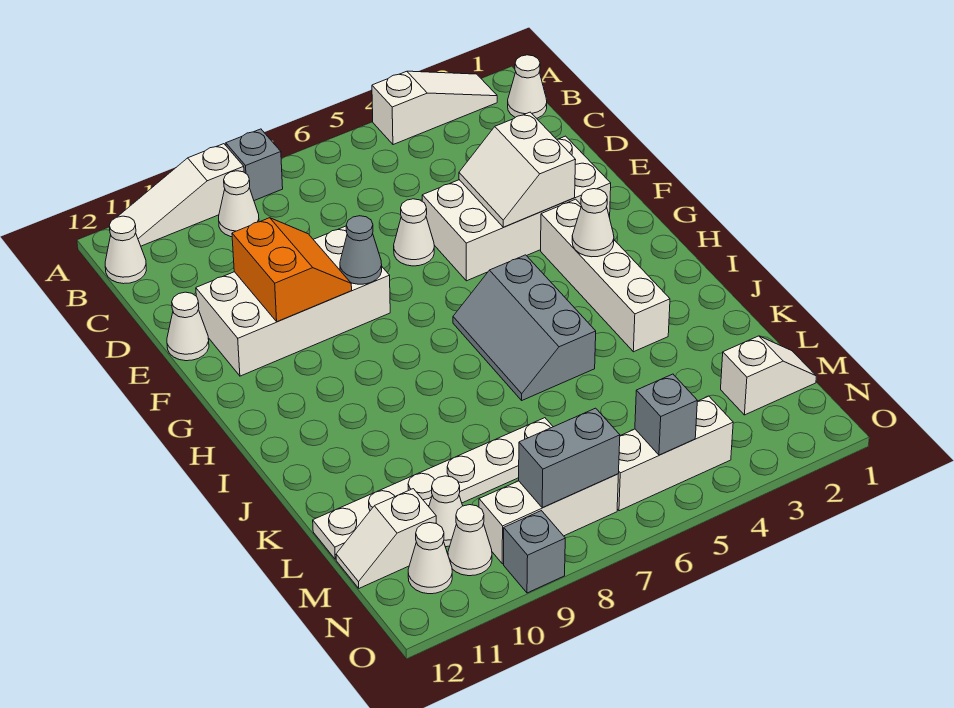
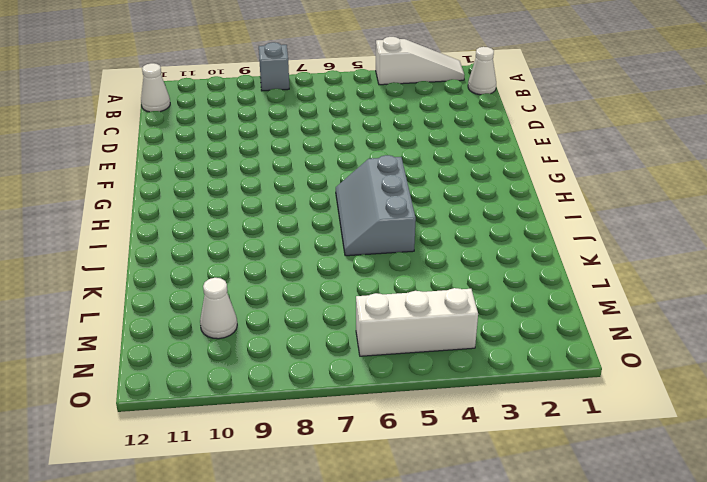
none -> white slope A9:A11 level 1 top 9
none -> white cone B9 level 1
none -> white brick E2:F5 level 1

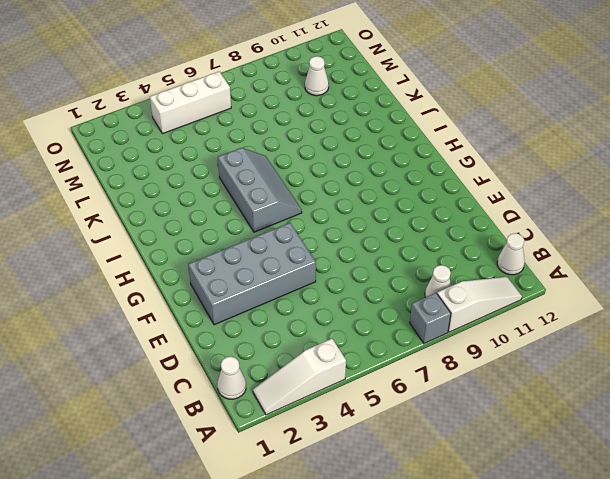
grey brick E2:F5 level 1 -> white brick E2:F5 level 1
none -> white cone E6 level 1
none -> white brick E8:F11 level 1
none -> white cone E12 level 1

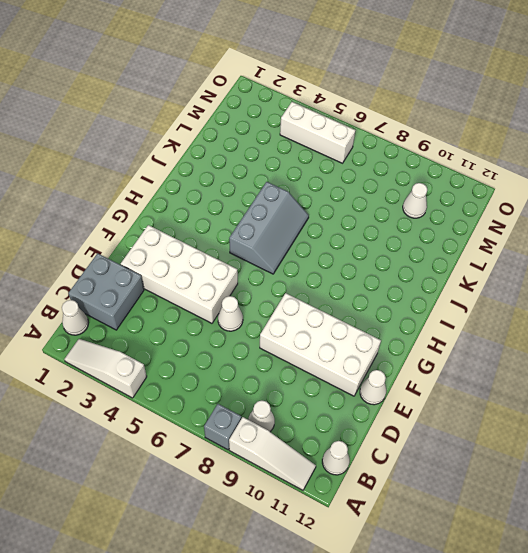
grey brick C1:D2 level 1 -> none
none -> white brick G3:J3 level 1
none -> white plate L7:L12 level 1
none -> white slope M1:M2 level 1 top 2

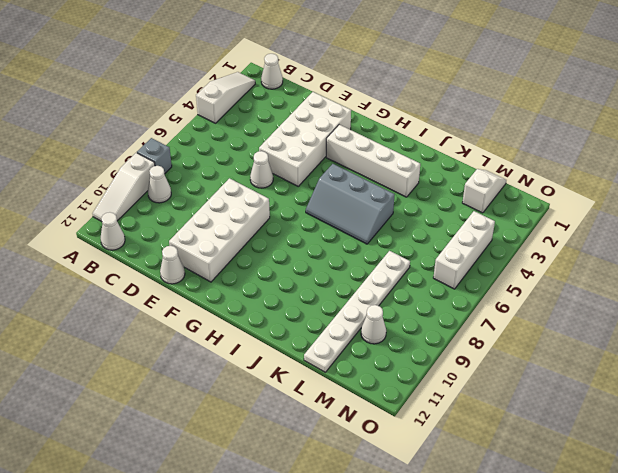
none -> white slope M11:M12 level 1 top 11
none -> white brick N7:N9 level 1
none -> white cone N10 level 1

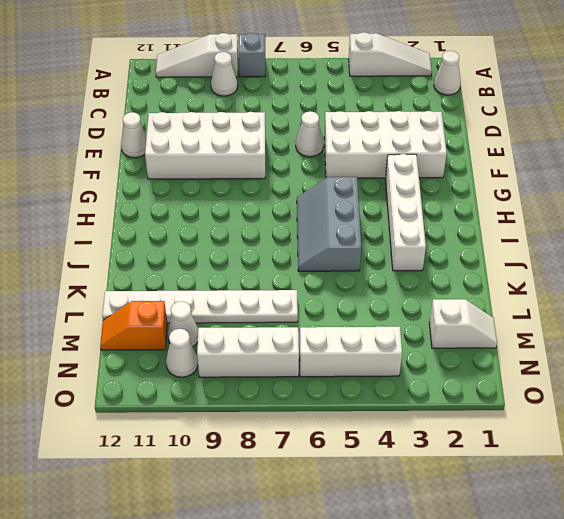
orange slope M11:M12 level 1 top 11 -> white slope M11:M12 level 1 top 11
none -> white cone B12 level 1
none -> white cone N11 level 1
none -> grey brick O9 level 1

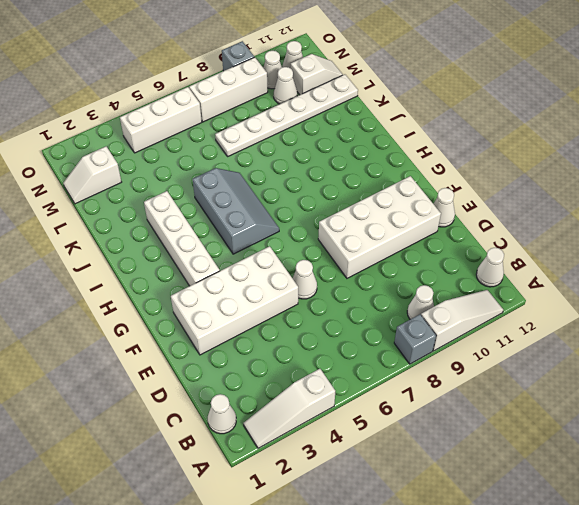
none -> white slope E3:F4 level 2 top 3
none -> orange slope E9:F10 level 2 top 10
none -> grey cone F8 level 2

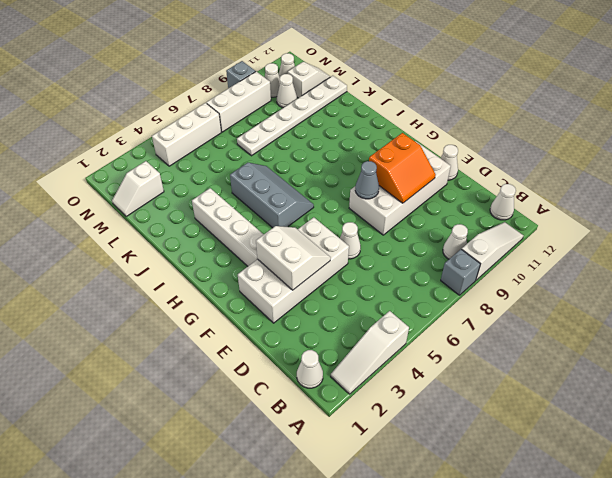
orange slope E9:F10 level 2 top F -> orange slope E9:F10 level 2 top 10
none -> white cone H3 level 2
none -> grey brick N5 level 2
none -> grey brick N7:N8 level 2

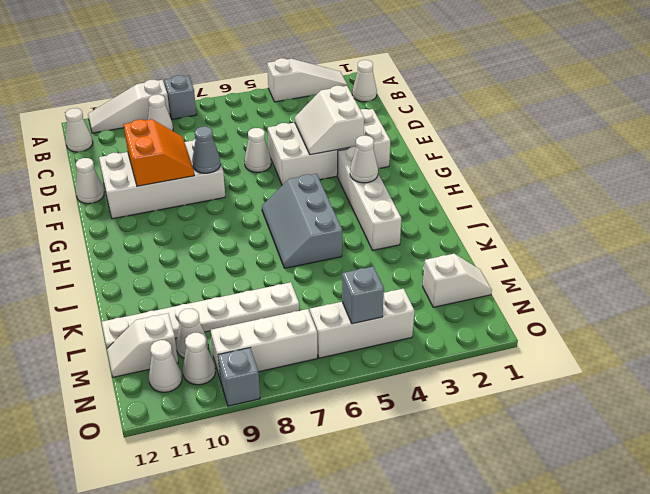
none -> grey brick N7:N8 level 2

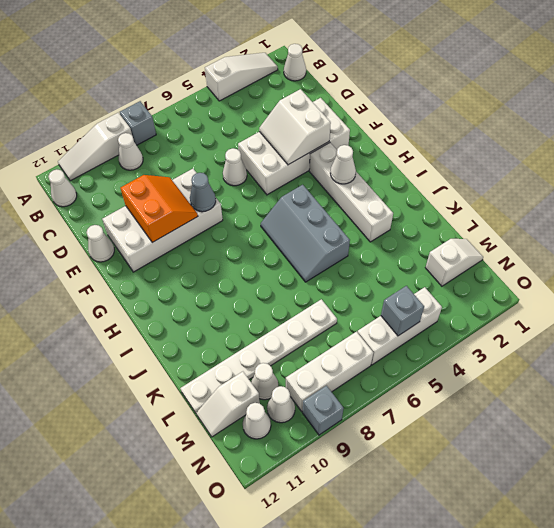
none -> grey brick N7:N8 level 2

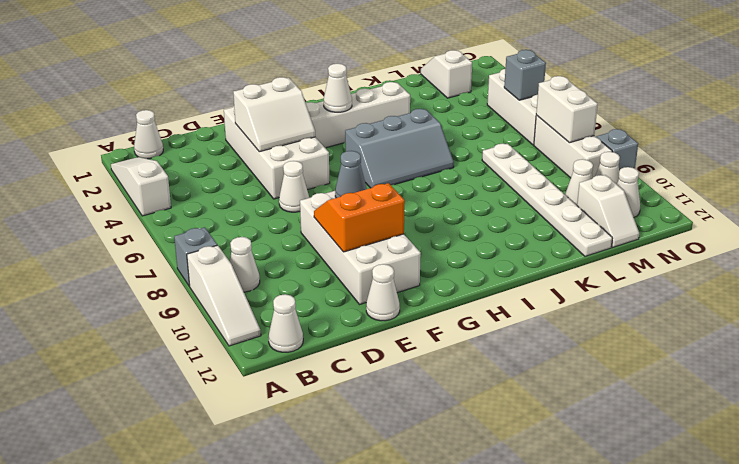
white brick N7:N8 level 2 -> grey brick N7:N8 level 2

